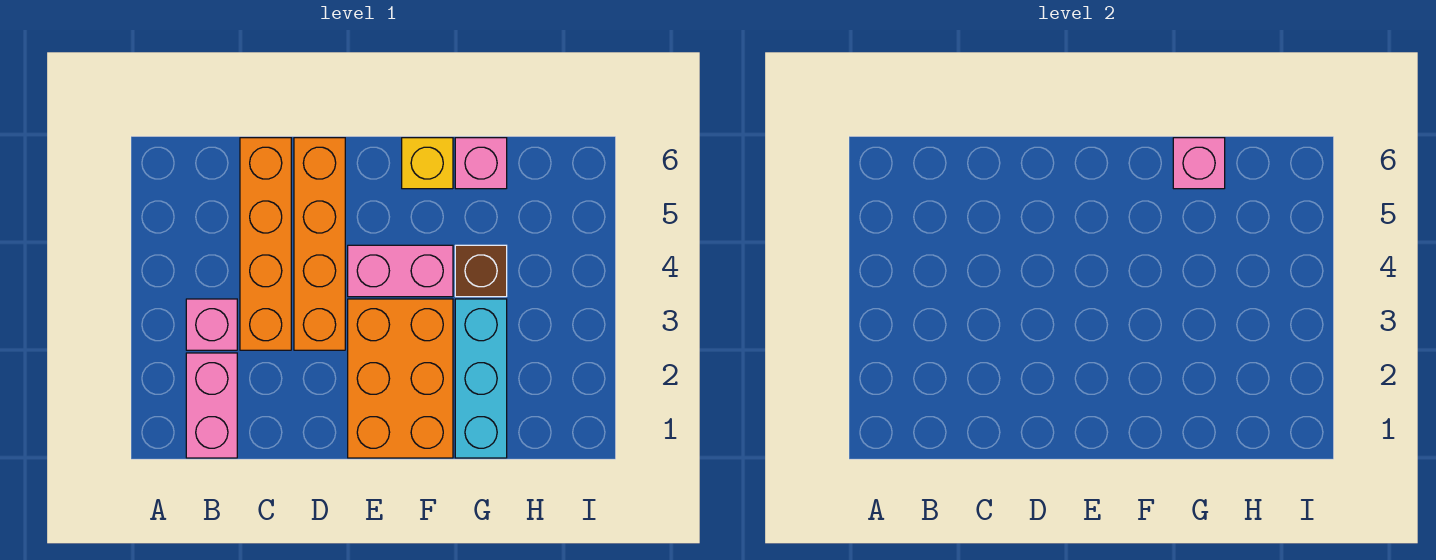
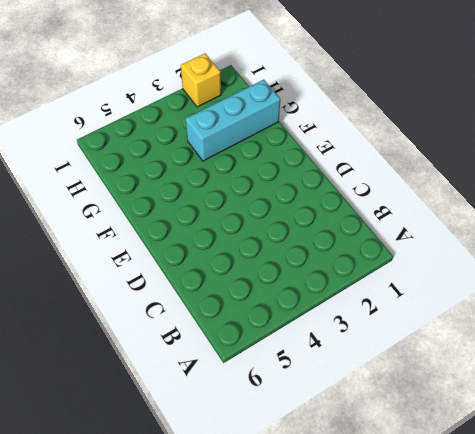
yellow brick I2 level 1 -> yellow brick F6 level 1
none -> pink brick B1:B2 level 1
none -> pink brick B3 level 1

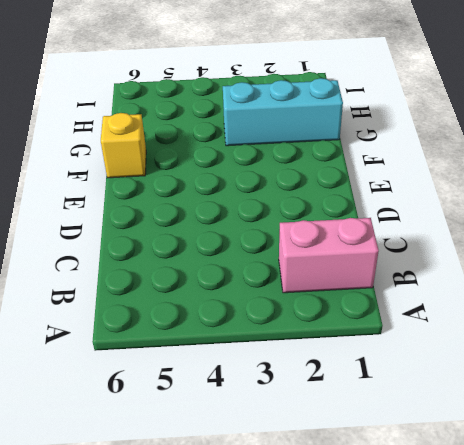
none -> pink brick B3 level 1
none -> orange brick C3:C6 level 1

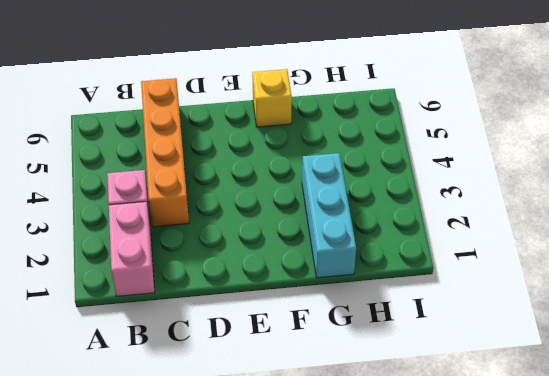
none -> orange brick D3:D6 level 1
none -> orange brick E1:F3 level 1

